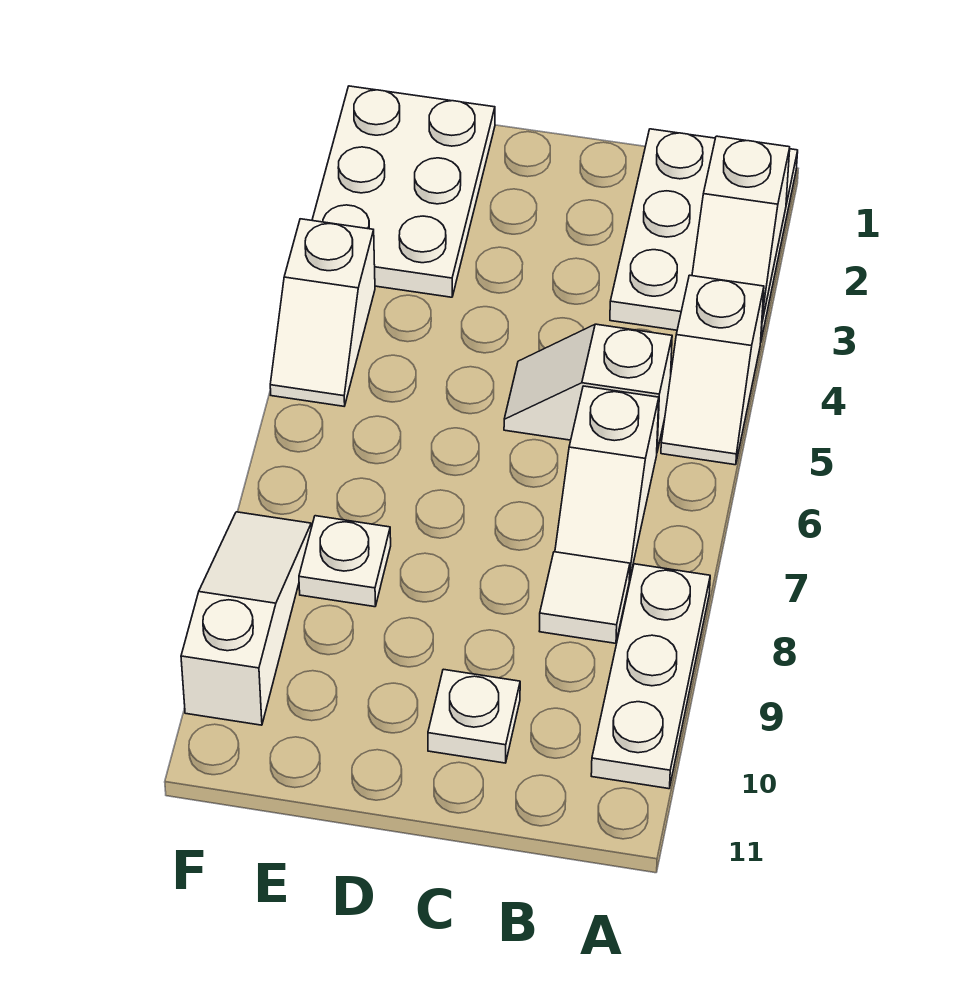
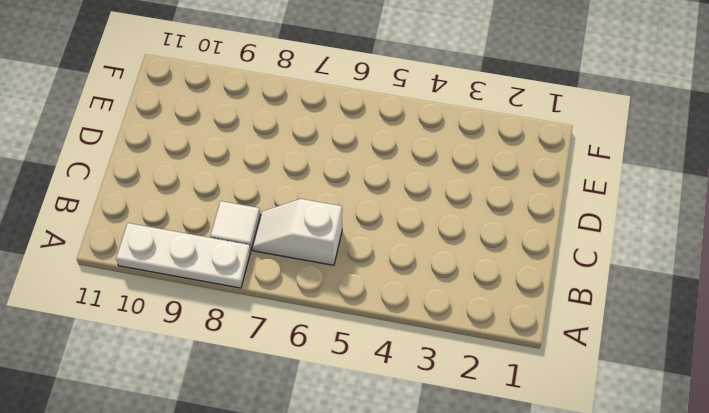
none -> white plate A1:B3 level 1
none -> white slope A4:A5 level 1 top 4
none -> white slope B5:C5 level 1 top B

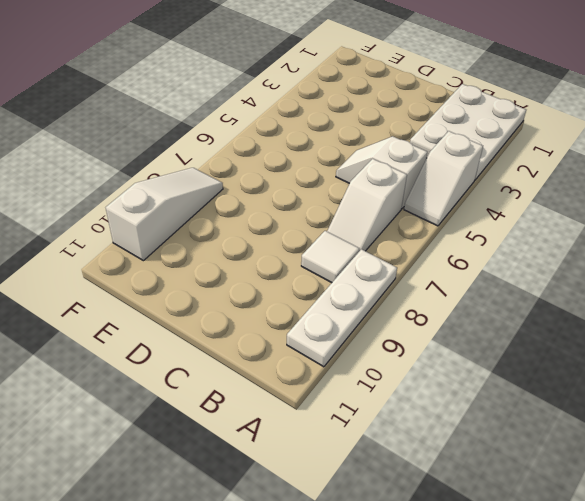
none -> white plate C10 level 1
none -> white plate E1:F3 level 1
none -> white plate E8 level 1

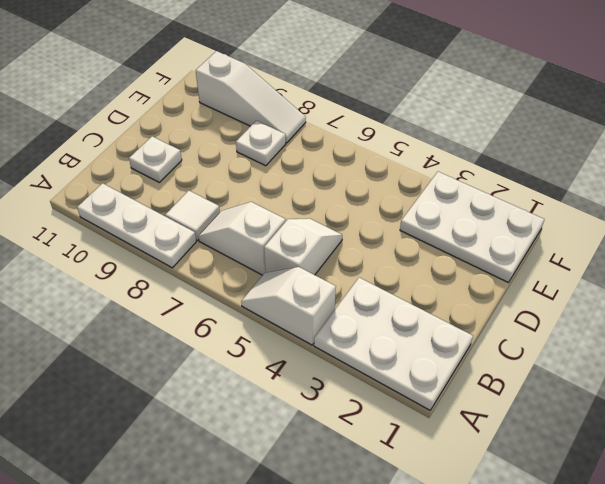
none -> white slope F4:F5 level 1 top 4
none -> white slope A2:A3 level 2 top 2

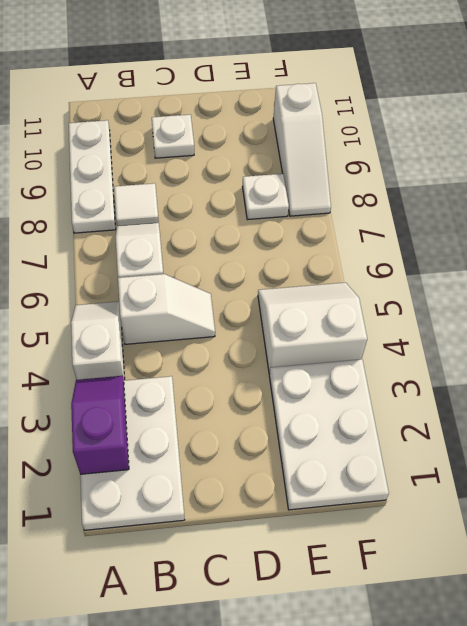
purple slope A2:A3 level 2 top 2 -> white slope A2:A3 level 2 top 2
white slope E4:F5 level 1 top 4 -> white slope F4:F5 level 1 top 4

